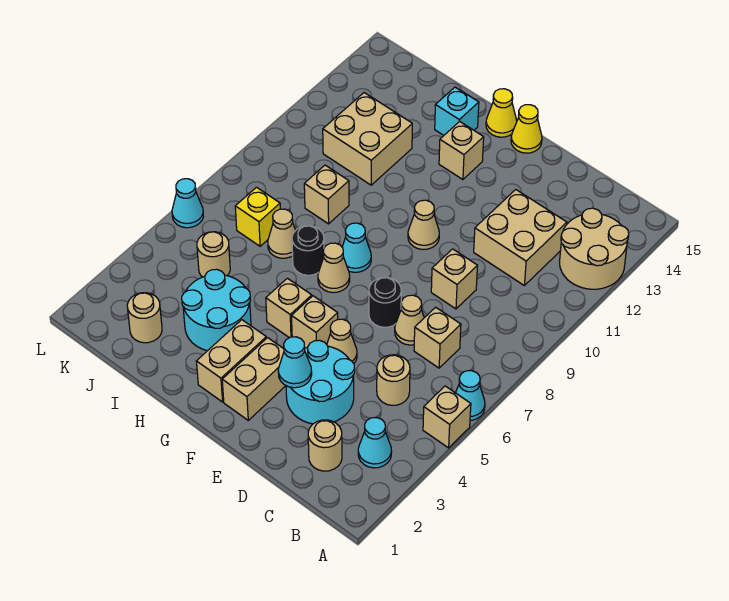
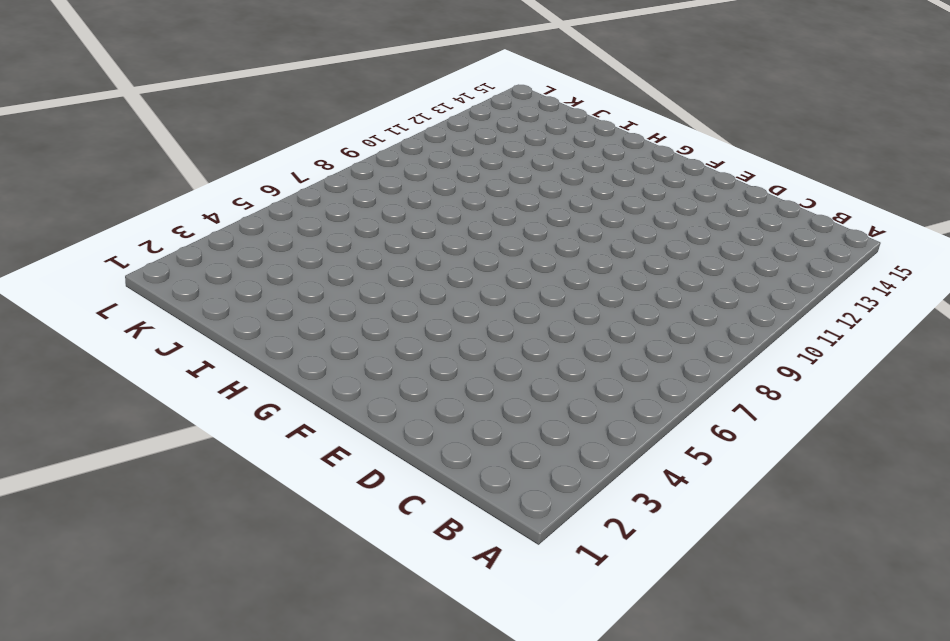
none -> tan brick A5 level 1
none -> cyan cone A6 level 1
none -> tan round brick A12:B13 level 1
none -> cyan cone B3 level 1

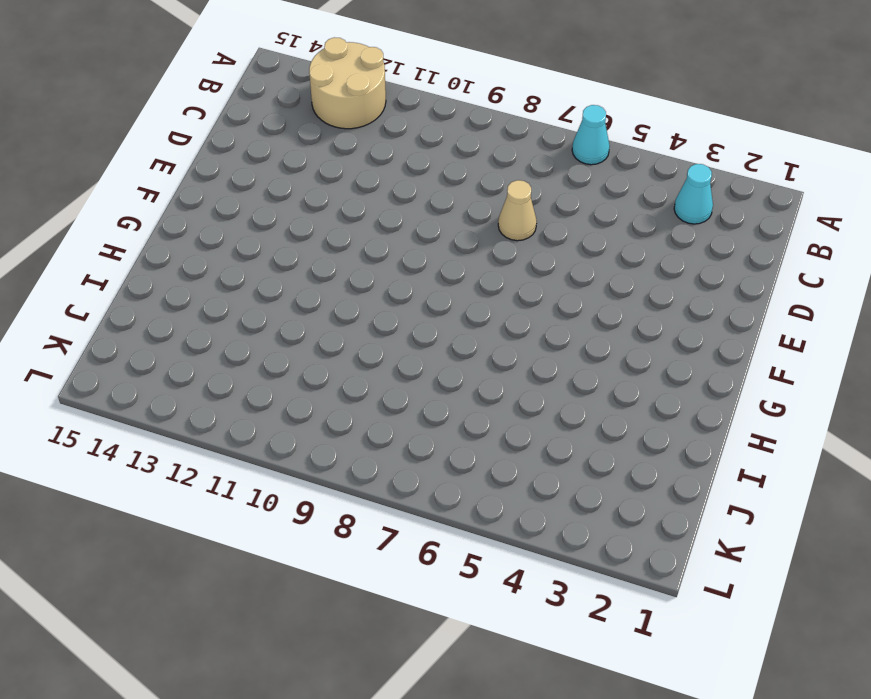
none -> tan brick A5 level 1
none -> tan round brick C2 level 1
none -> tan round brick C5 level 1
none -> tan brick C7 level 1

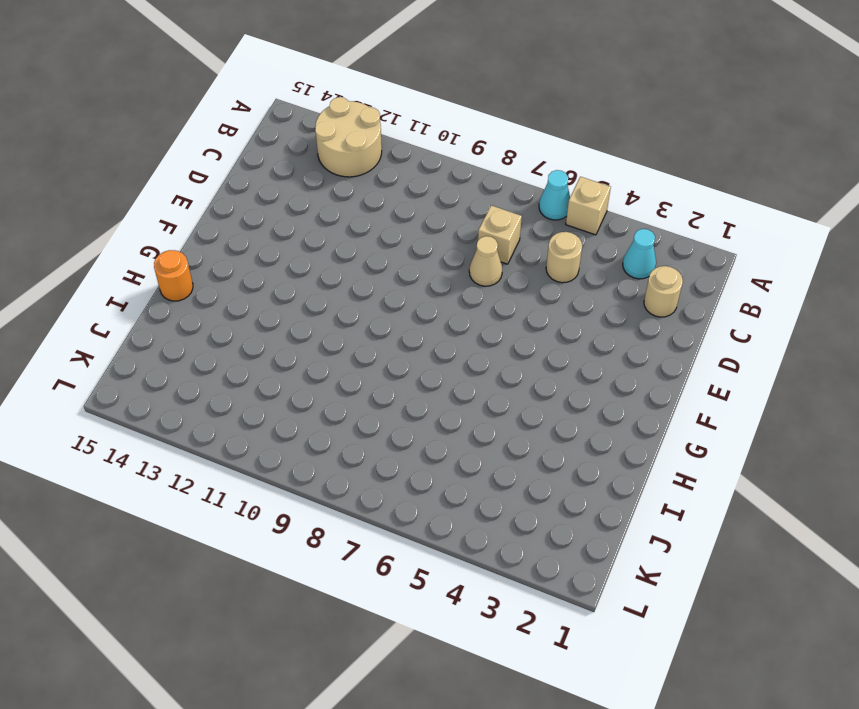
orange round brick H15 level 1 -> none
none -> tan brick C11:D12 level 1
none -> cyan round brick D3:E4 level 1
none -> tan brick D9 level 1
none -> tan cone E5 level 1

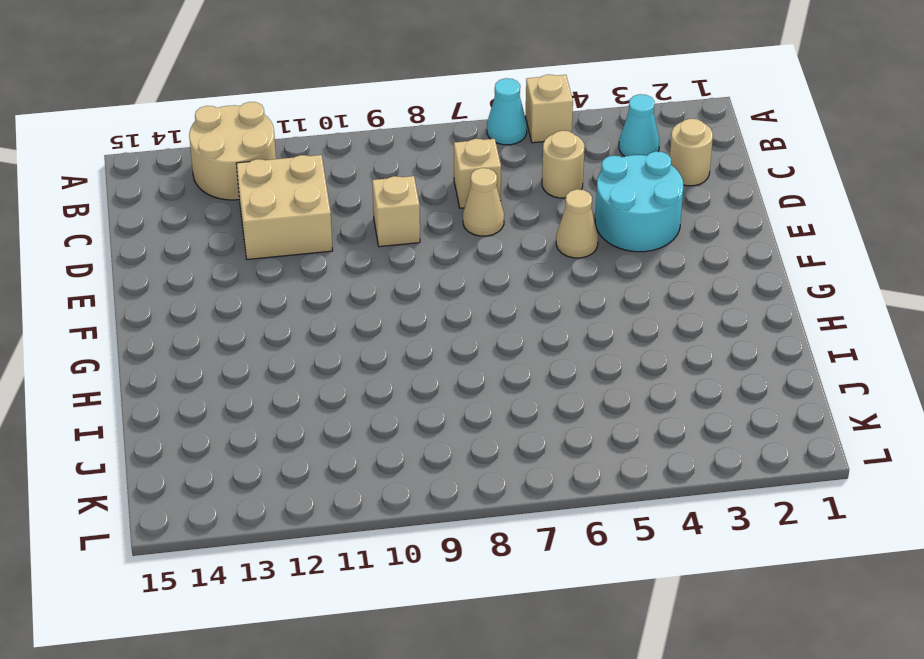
none -> black round brick E7 level 1
none -> tan brick F2:F3 level 1
none -> tan brick F5 level 1
none -> tan cone F10 level 1

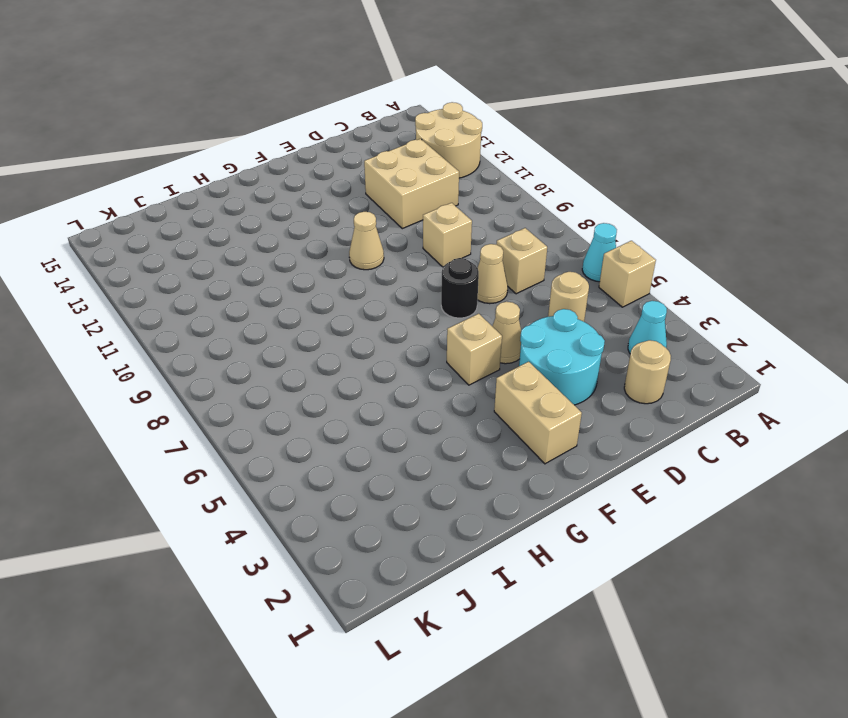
none -> yellow cone F15 level 1
none -> tan brick G2:G3 level 1
none -> tan brick G5 level 1
none -> tan cone G7 level 1

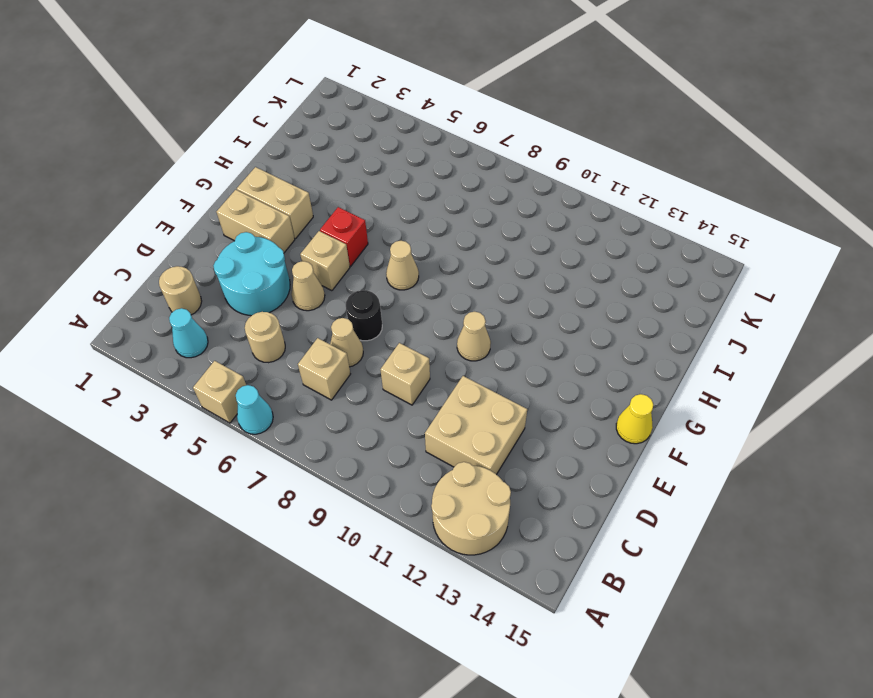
red brick G5 level 1 -> tan brick G5 level 1
none -> cyan cone G8 level 1
none -> tan brick G13 level 1
none -> yellow cone G15 level 1
none -> cyan round brick H3:I4 level 1

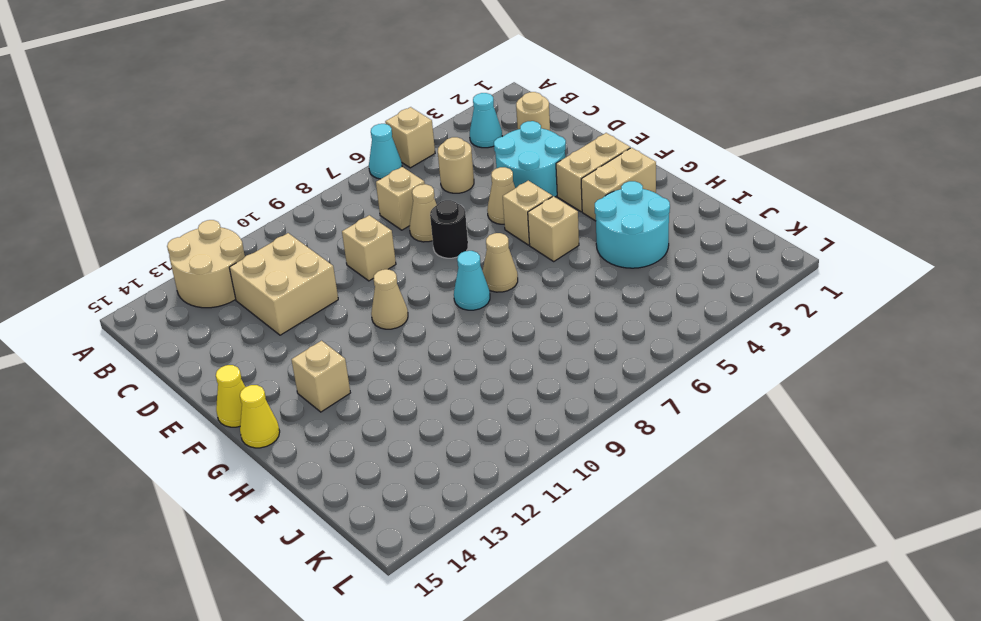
none -> black round brick H7 level 1
none -> cyan brick H14 level 1
none -> tan cone I7 level 1
none -> tan brick I9 level 1

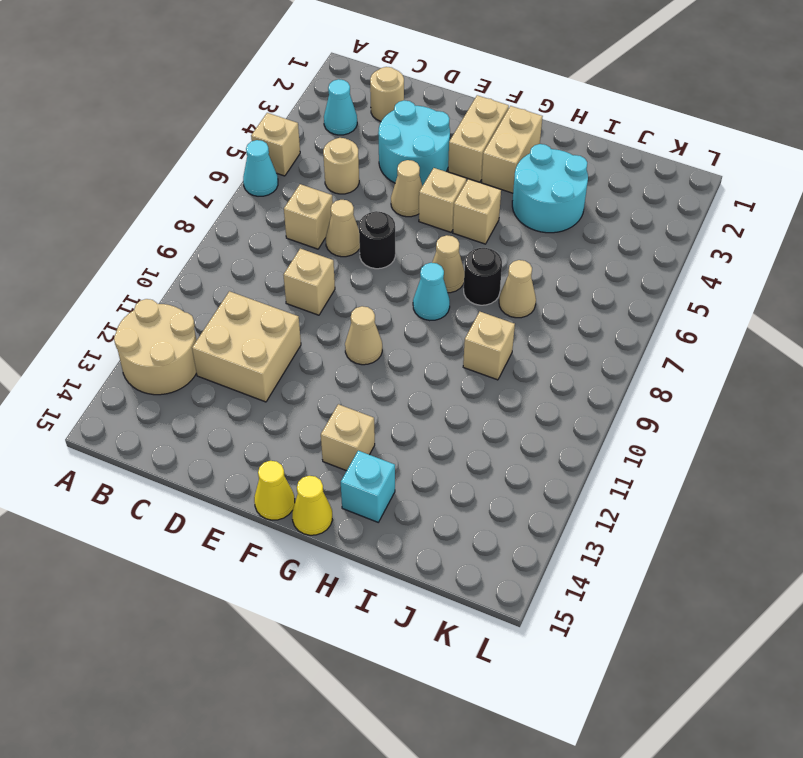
none -> tan brick I11:J12 level 1
none -> tan round brick J2 level 1
none -> tan round brick J5 level 1
none -> yellow brick J7 level 1

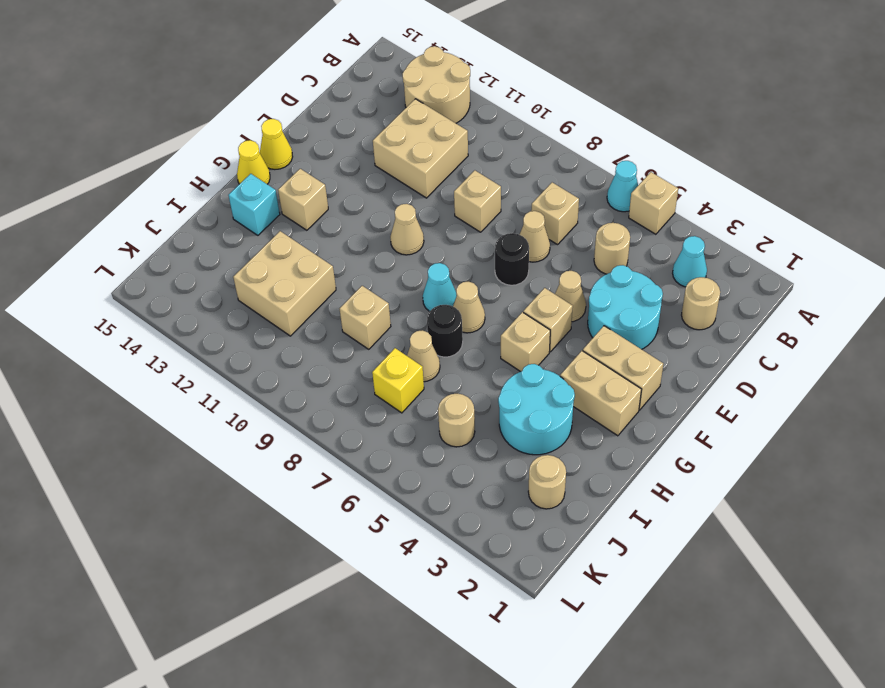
none -> cyan cone L6 level 1
none -> cyan cone E3 level 2

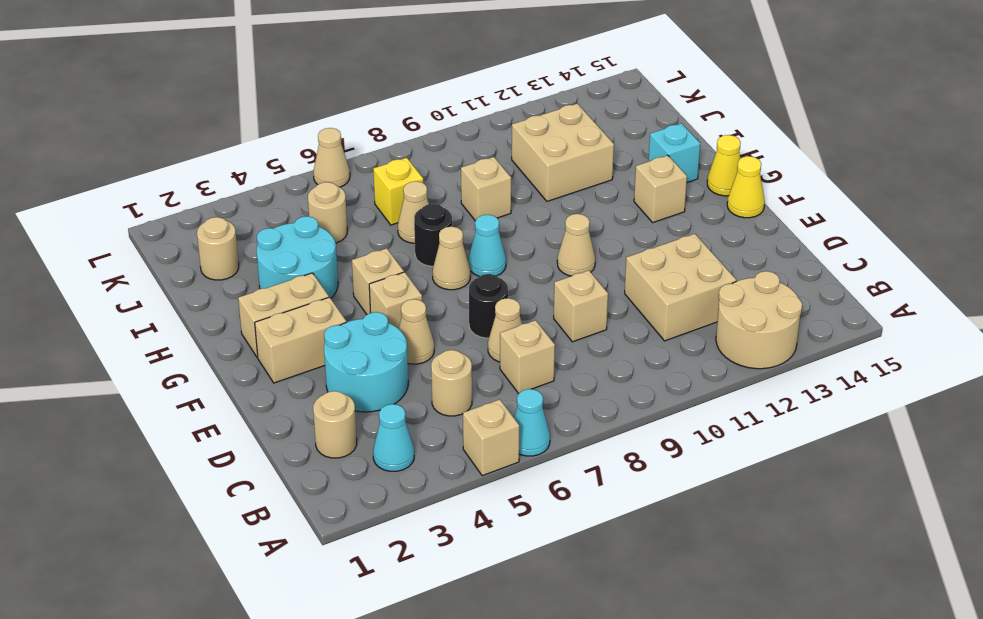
tan cone L6 level 1 -> cyan cone L6 level 1
none -> cyan cone E3 level 2

